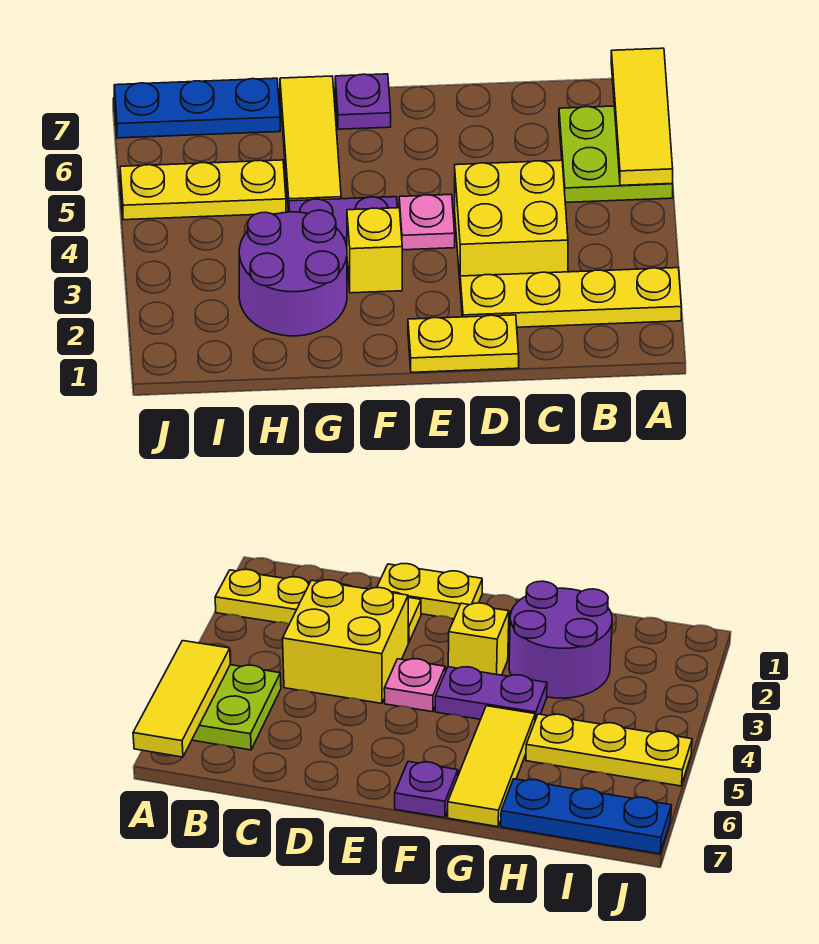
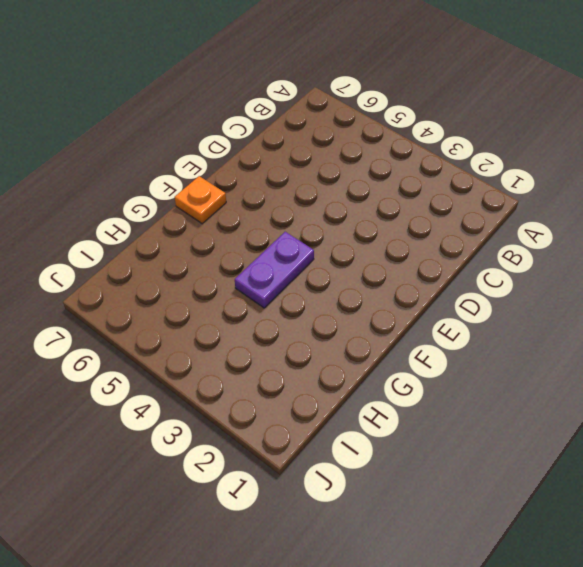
orange plate F7 level 1 -> purple plate F7 level 1
none -> yellow plate A2:D2 level 1
none -> lime plate A5:B6 level 1
none -> yellow brick C3:D4 level 1

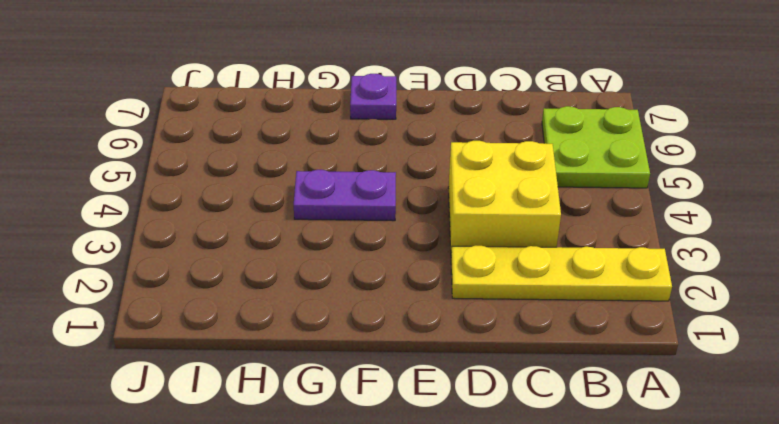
none -> yellow plate D1:E1 level 1
none -> pink plate E4 level 1
none -> yellow brick F3 level 1

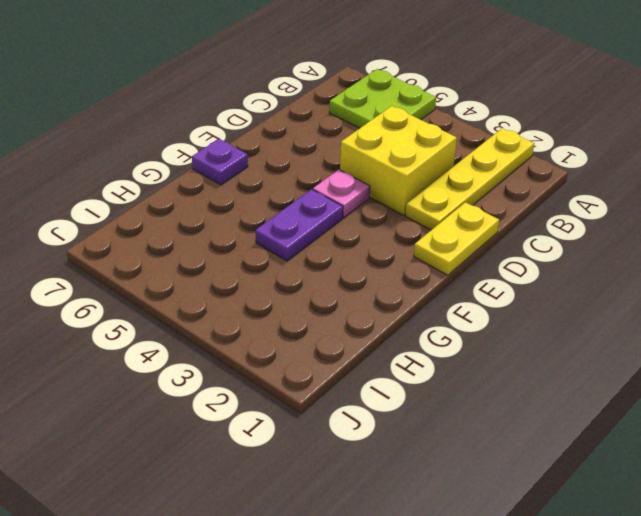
none -> yellow brick F3 level 1
none -> purple round brick G2:H3 level 1
none -> yellow tile G5:G7 level 1

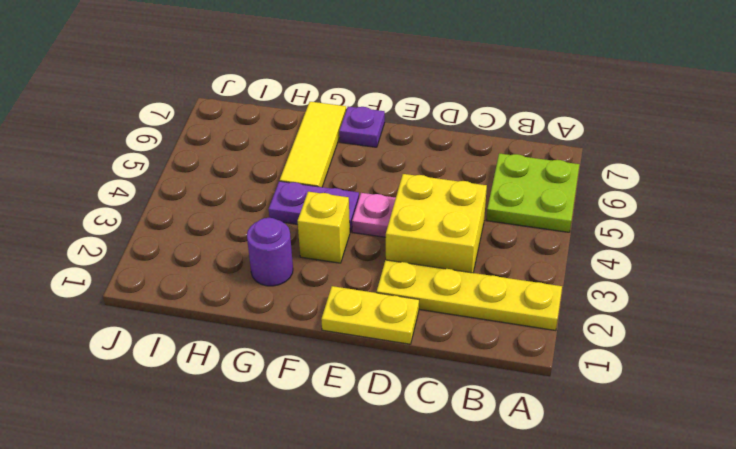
purple round brick G2 level 1 -> purple round brick G2:H3 level 1
none -> yellow plate H5:J5 level 1
none -> blue plate H7:J7 level 1
none -> yellow tile A5:A7 level 2

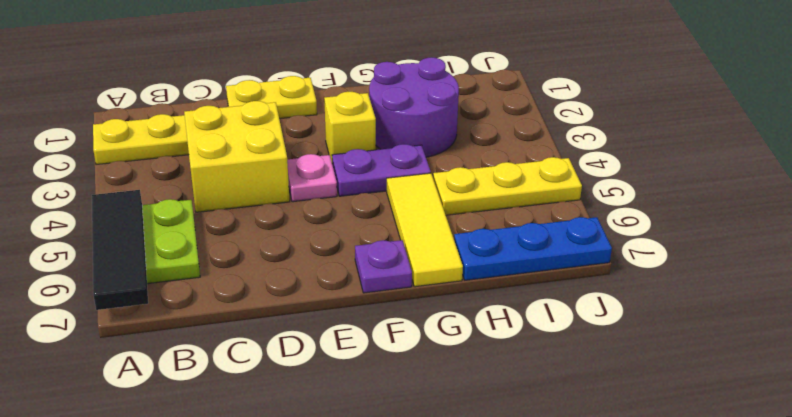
black tile A5:A7 level 2 -> yellow tile A5:A7 level 2

